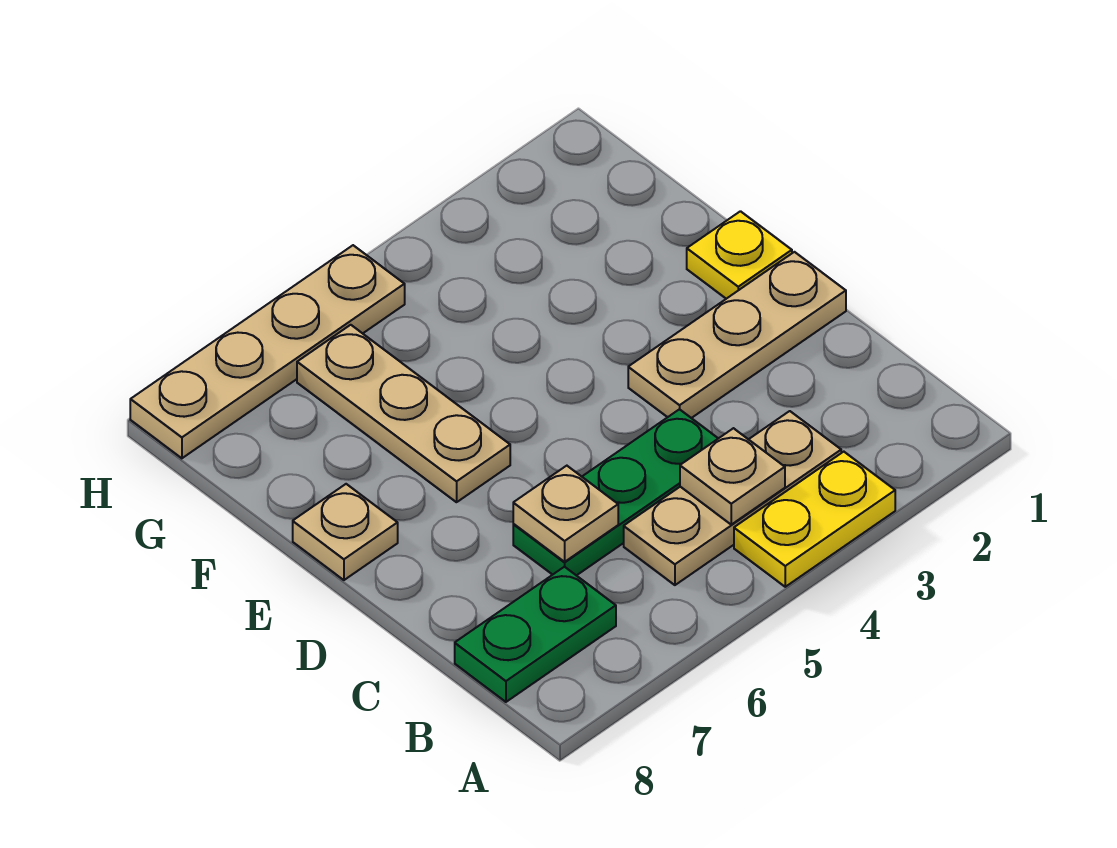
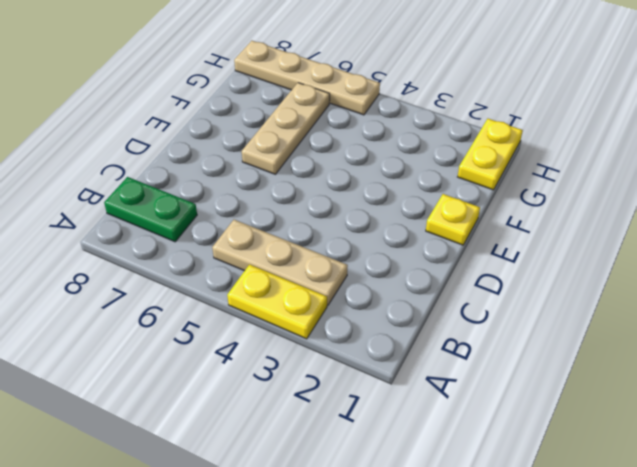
yellow plate G1:H1 level 1 -> none
none -> green plate C4:C6 level 1
none -> tan plate D1:D3 level 1

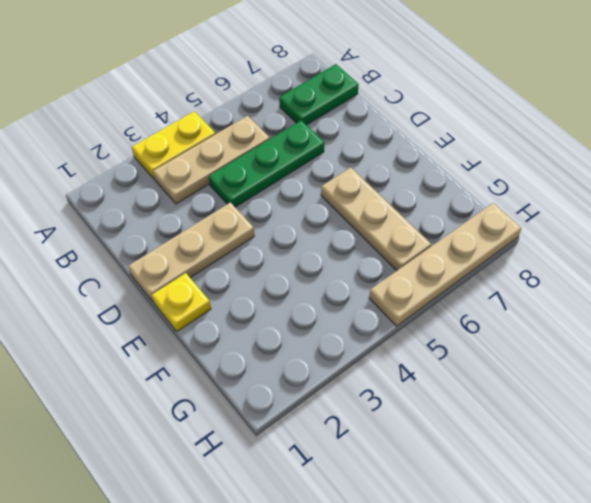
none -> tan plate E8 level 1
none -> tan plate B4 level 2

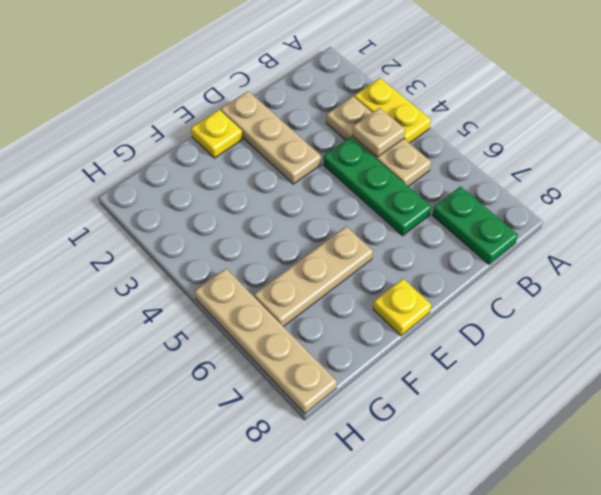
yellow plate E8 level 1 -> tan plate E8 level 1
none -> tan plate C6 level 2

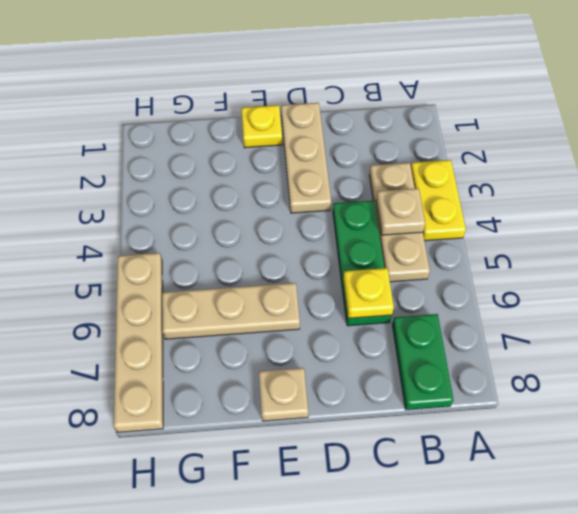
yellow plate C6 level 2 -> tan plate C6 level 2

